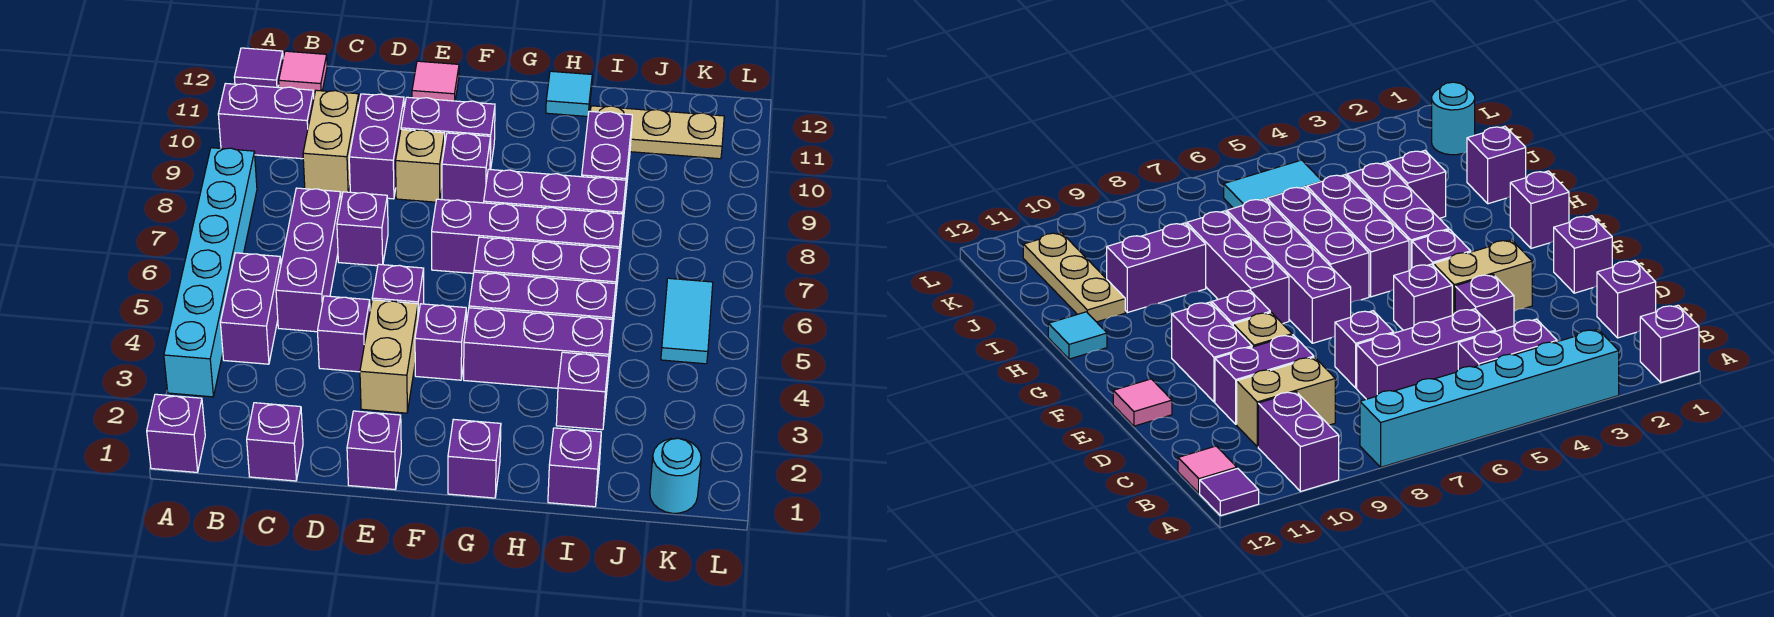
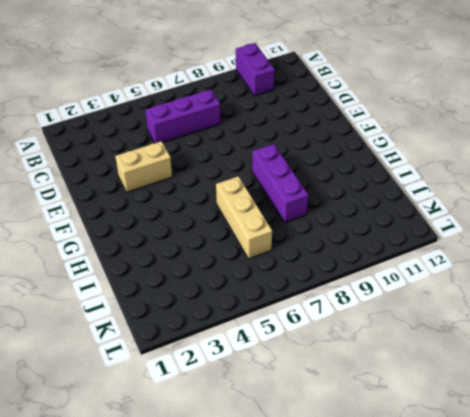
tan brick H6:J6 level 1 -> purple brick G6:I6 level 1
none -> purple brick A1 level 1
none -> cyan brick A3:A8 level 1
none -> purple tile A12 level 1
none -> purple brick B4:B5 level 1

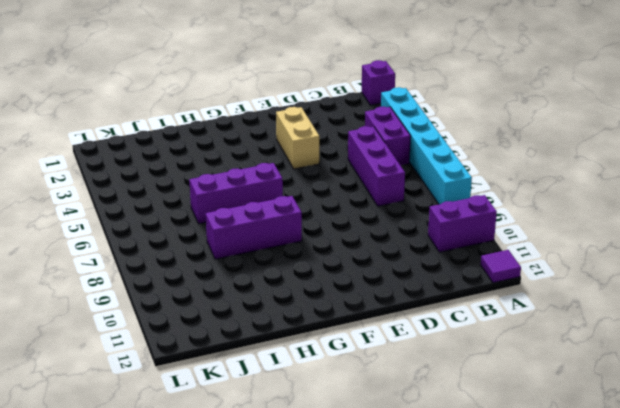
none -> pink tile B12 level 1
none -> purple brick C1 level 1
none -> tan brick C9:C10 level 1
none -> purple brick D4 level 1

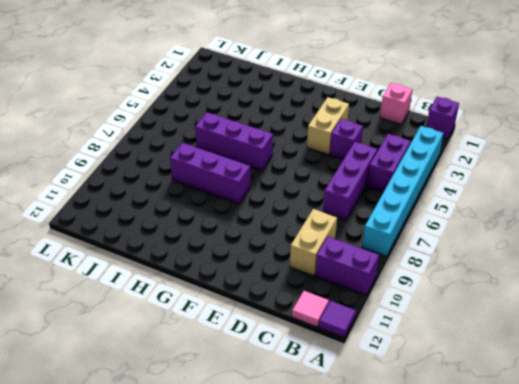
pink brick C1 level 1 -> purple brick C1 level 1
none -> purple brick D7 level 1
none -> purple brick D9:D10 level 1
none -> purple brick E1 level 1
none -> purple brick E5 level 1

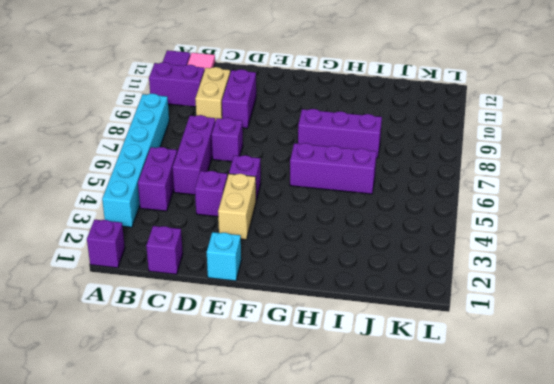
cyan brick E1 level 1 -> purple brick E1 level 1
none -> tan brick E9 level 1
none -> purple brick E10:F10 level 1
none -> pink tile E12 level 1
none -> purple brick F4 level 1

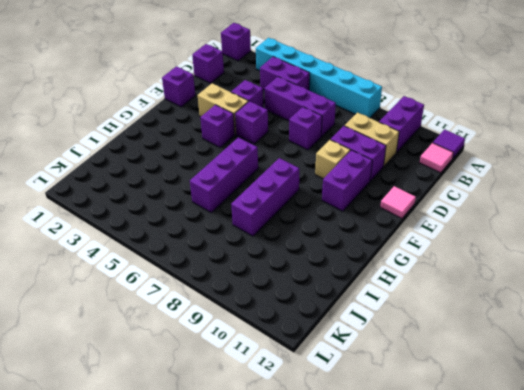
none -> purple brick F7:I7 level 1
none -> purple brick F9 level 1
none -> purple brick G1 level 1
none -> purple brick G4:I4 level 1

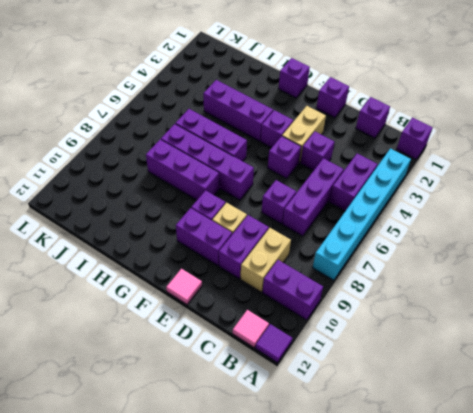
none -> purple brick G5:I5 level 1
none -> cyan tile H12 level 1
none -> purple brick I1 level 1
none -> purple brick I3 level 1

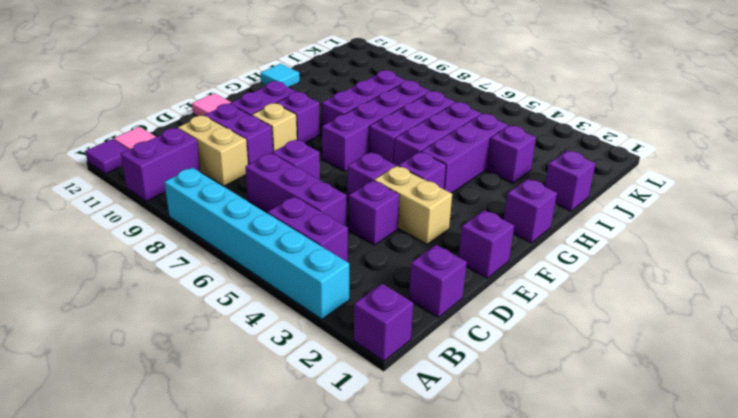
none -> purple brick I9:I10 level 1
none -> tan plate I11:K11 level 1
none -> cyan round brick K1 level 1
none -> cyan tile K5:K6 level 1

